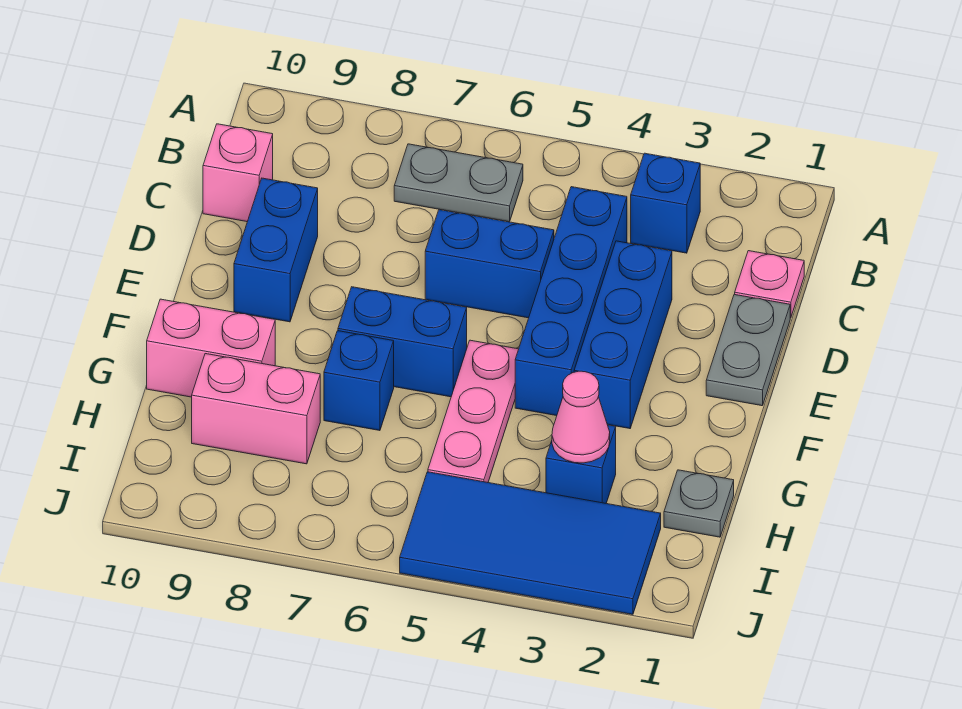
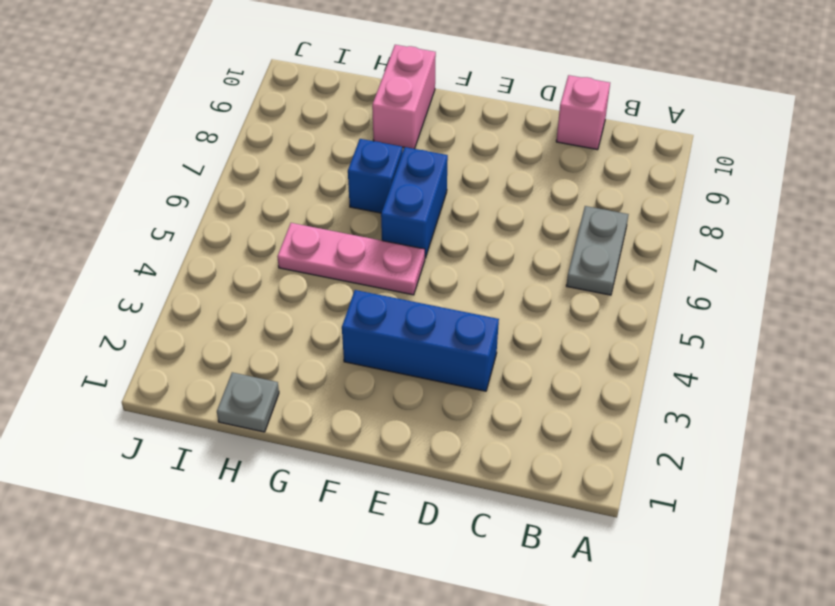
none -> blue brick B3 level 1
none -> pink plate C1 level 1
none -> blue brick C4:F4 level 1

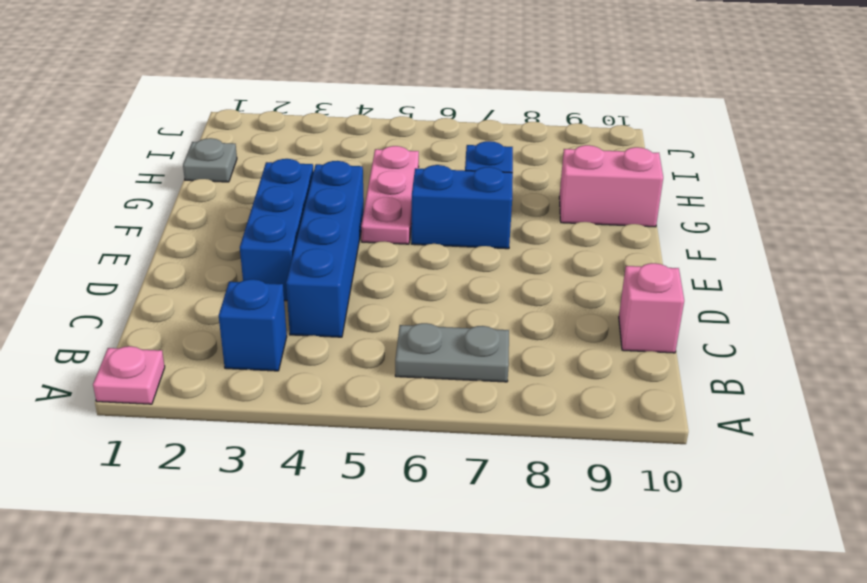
pink plate A1 level 1 -> pink plate C1 level 1
none -> grey plate D1:E1 level 1
none -> blue brick D5:D6 level 1
none -> blue brick D9:E9 level 1

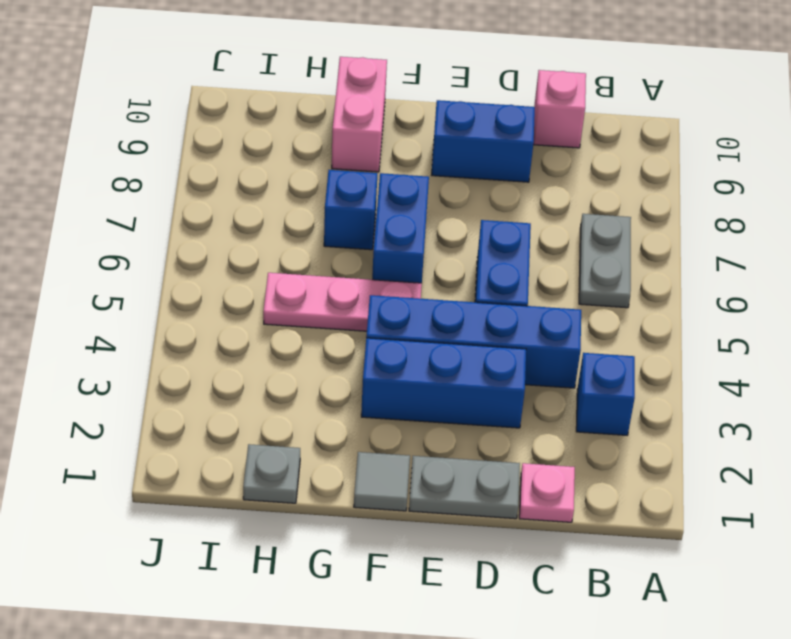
grey tile F1 level 1 -> none
none -> blue brick H3 level 1
none -> pink brick H8:H9 level 1
none -> blue tile I2:J5 level 1

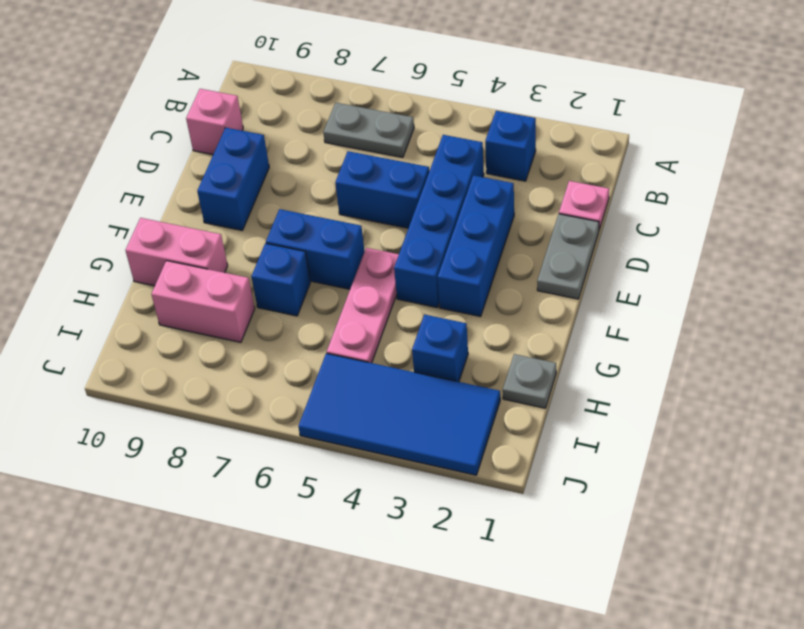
none -> pink cone H3 level 2

